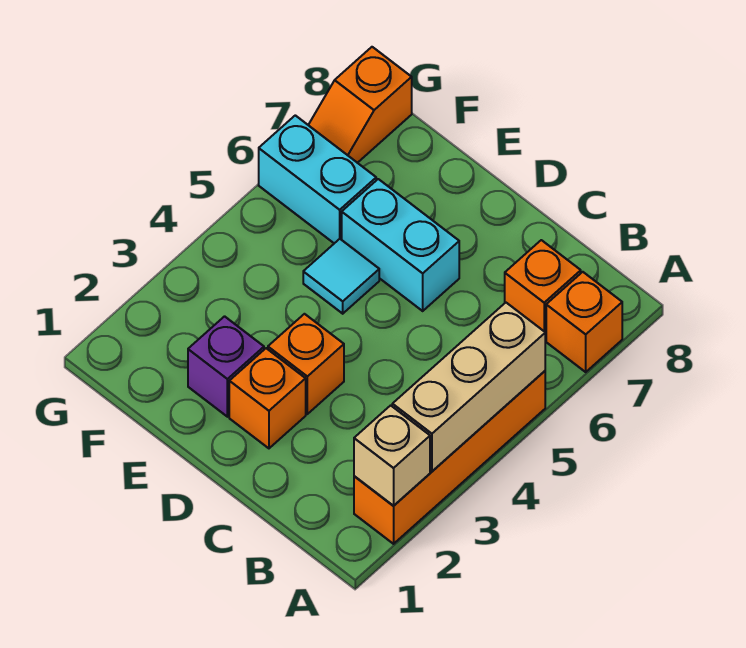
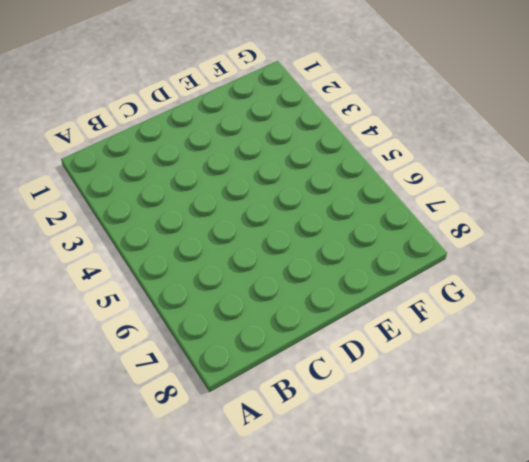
none -> orange brick A2:A5 level 1
none -> orange brick A7 level 1
none -> orange brick B7 level 1

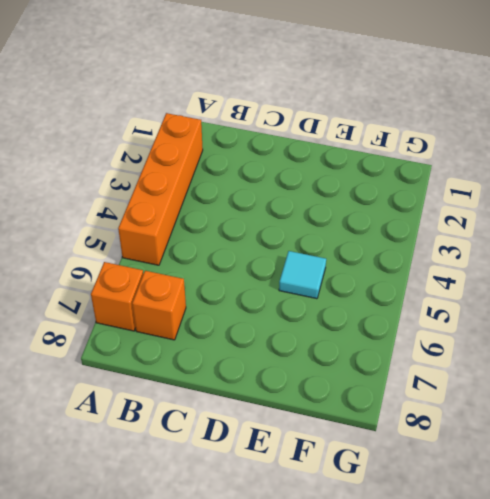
none -> orange brick D2 level 1
none -> orange brick D3 level 1
none -> cyan brick D6:E6 level 1

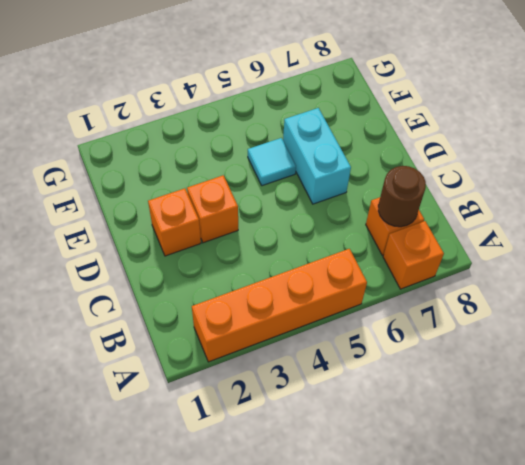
brown round brick B7 level 2 -> none
none -> purple brick E2 level 1
none -> cyan brick F6:G6 level 1
none -> orange slope G7:G8 level 1 top 8

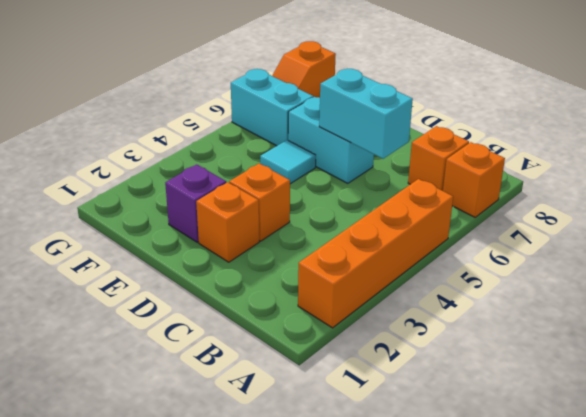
cyan brick C6:D6 level 2 -> none
none -> tan brick A2 level 2
none -> tan brick A3:A5 level 2

